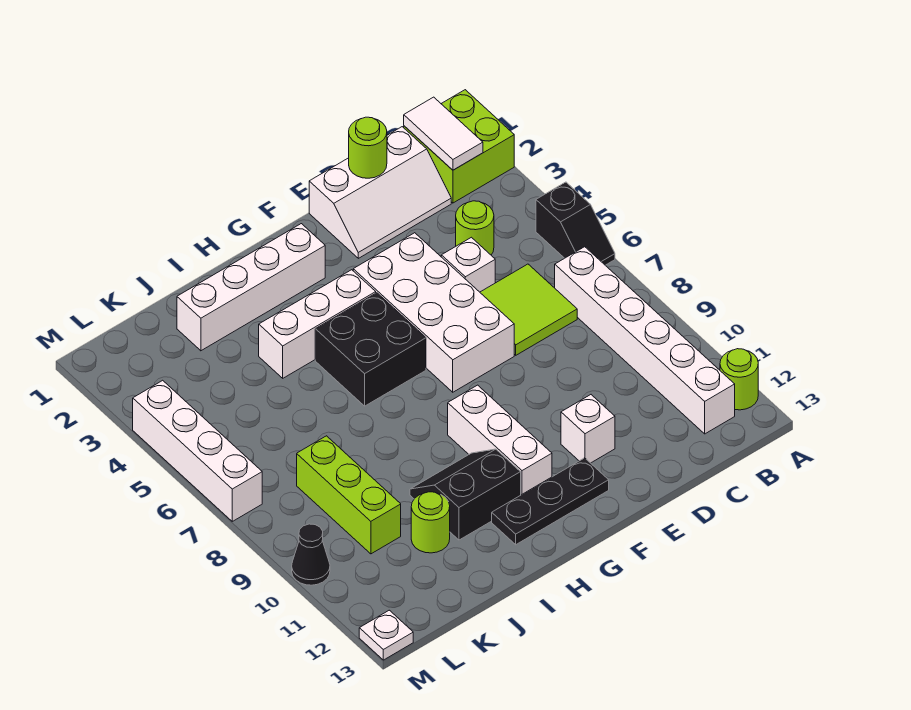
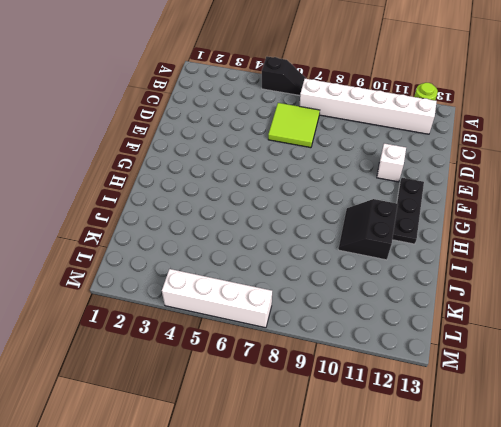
none -> lime brick A1:B2 level 1
none -> white slope C1:E2 level 1 top 1
none -> lime round brick C4 level 1

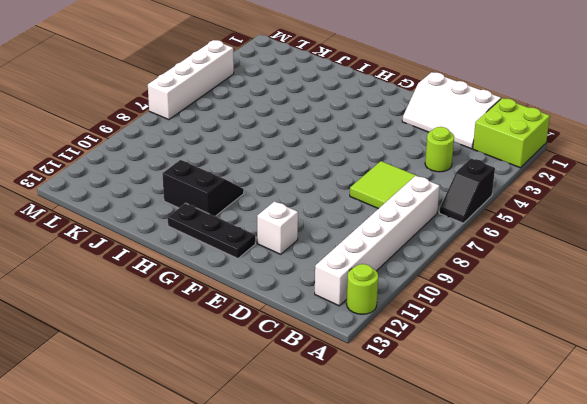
none -> white brick D5 level 1
none -> white brick E4:F7 level 1
none -> white brick G2:J2 level 1

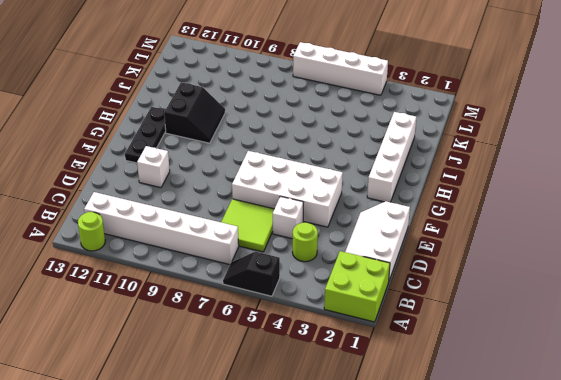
none -> white brick G4:I4 level 1
none -> black brick G5:H6 level 1
none -> white brick G9:G11 level 1

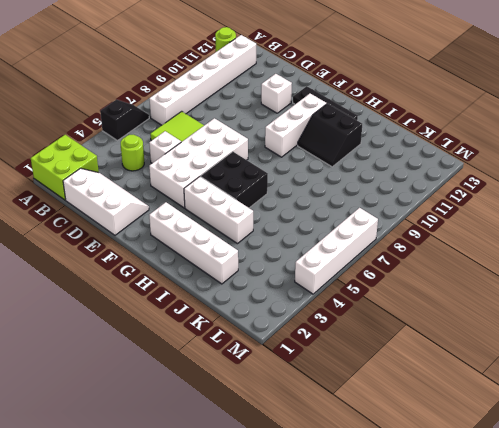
none -> lime round brick J11 level 1
none -> lime brick K8:K10 level 1
none -> black cone M10 level 1

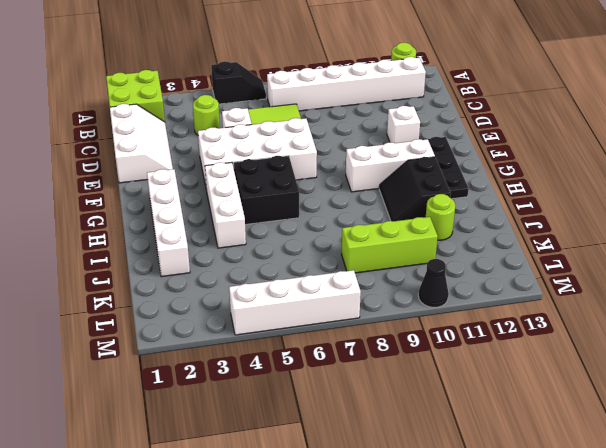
none -> white plate M13 level 1
none -> white tile B1:B2 level 2
none -> lime round brick D1 level 2

